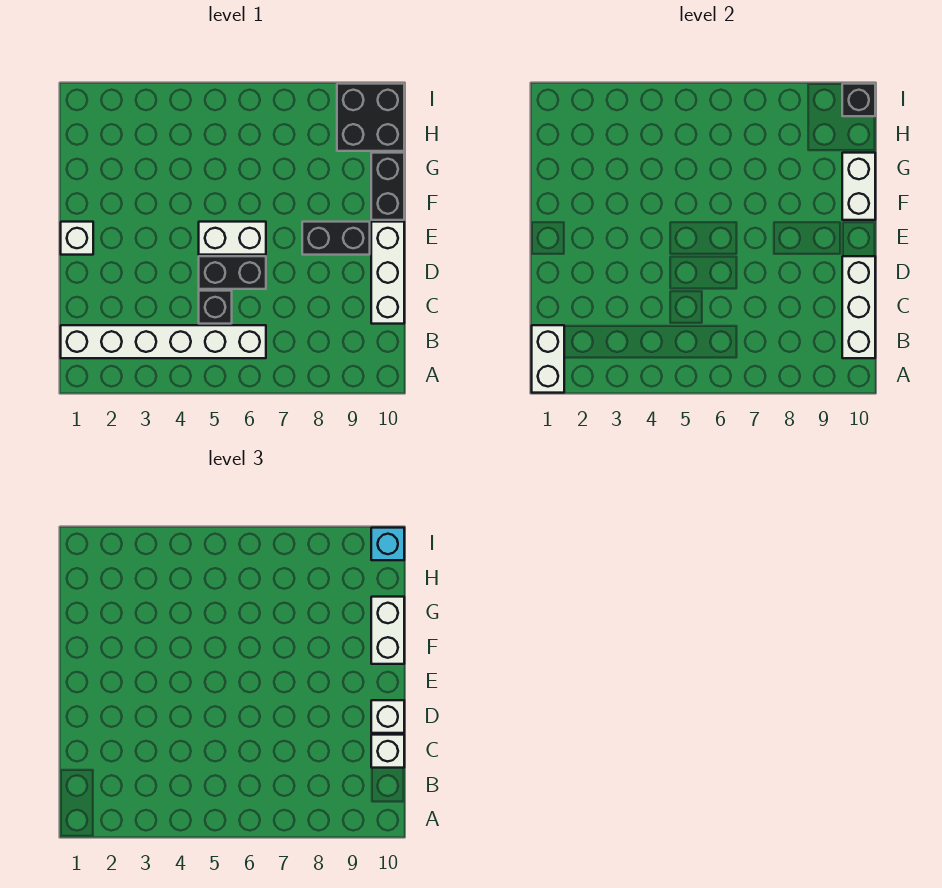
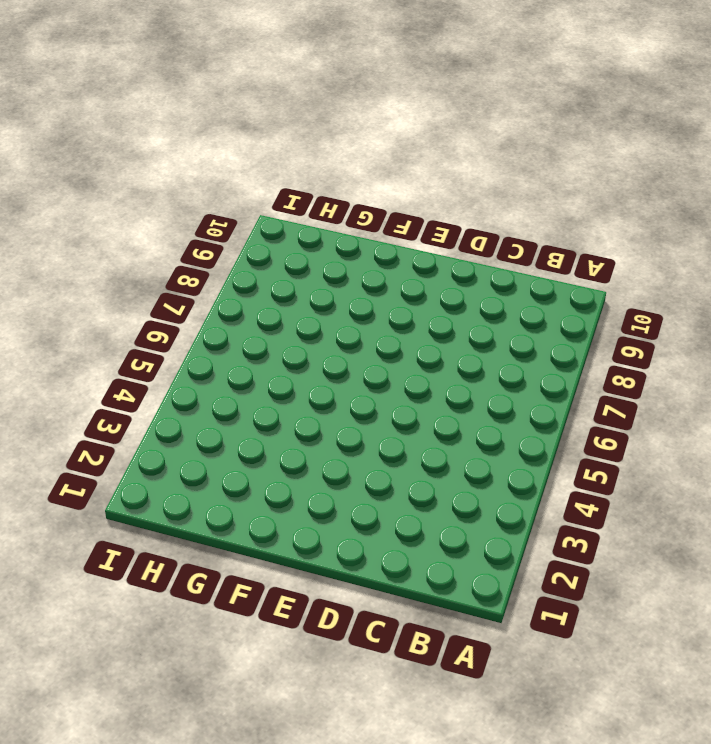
none -> white brick B1:B6 level 1
none -> black brick C5 level 1
none -> white brick C10:E10 level 1

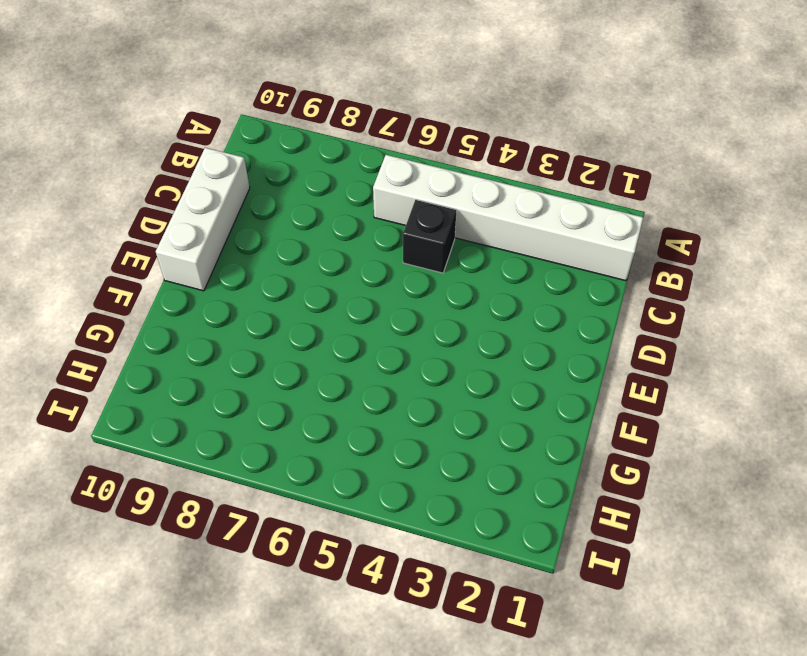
none -> black brick D5:D6 level 1
none -> white brick E1 level 1
none -> white brick E5:E6 level 1

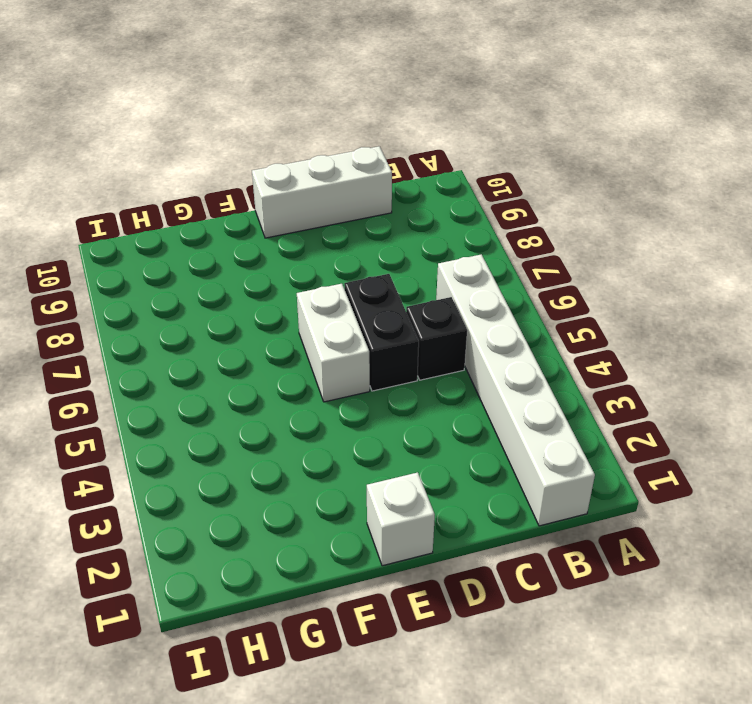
none -> black brick E8:E9 level 1
none -> black brick F10:G10 level 1
none -> black brick H9:I10 level 1

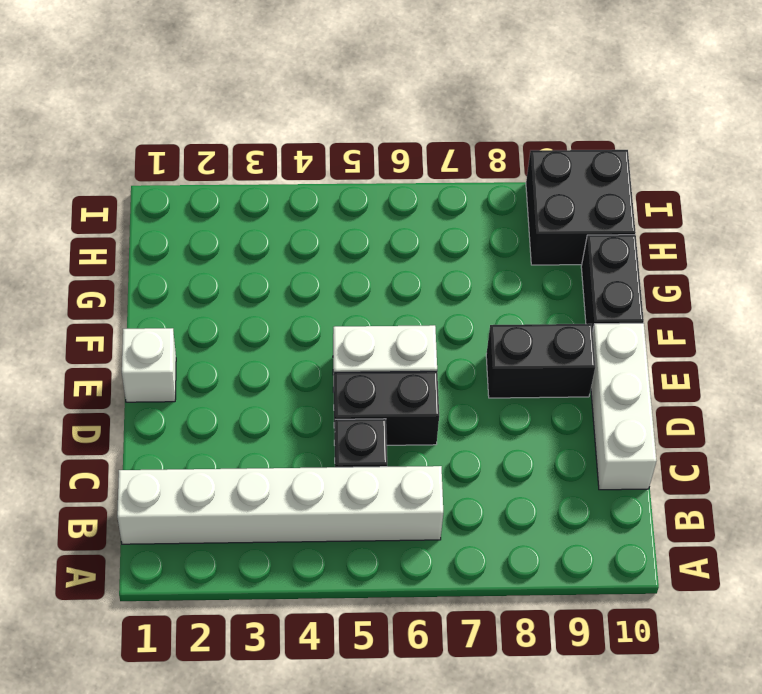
none -> white brick A1:B1 level 2
none -> white brick B10:D10 level 2
none -> white brick F10:G10 level 2

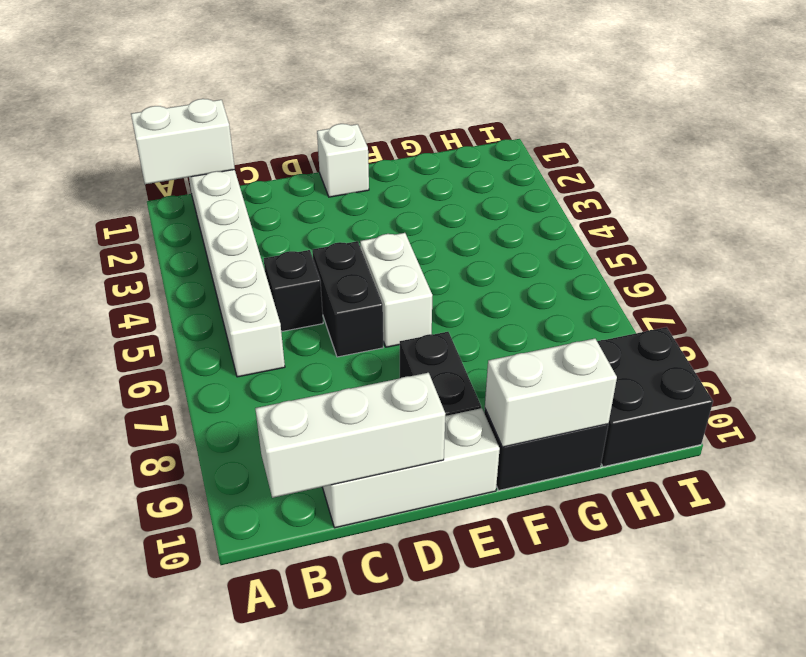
none -> black brick I10 level 2
none -> white brick C10 level 3
none -> white brick D10 level 3

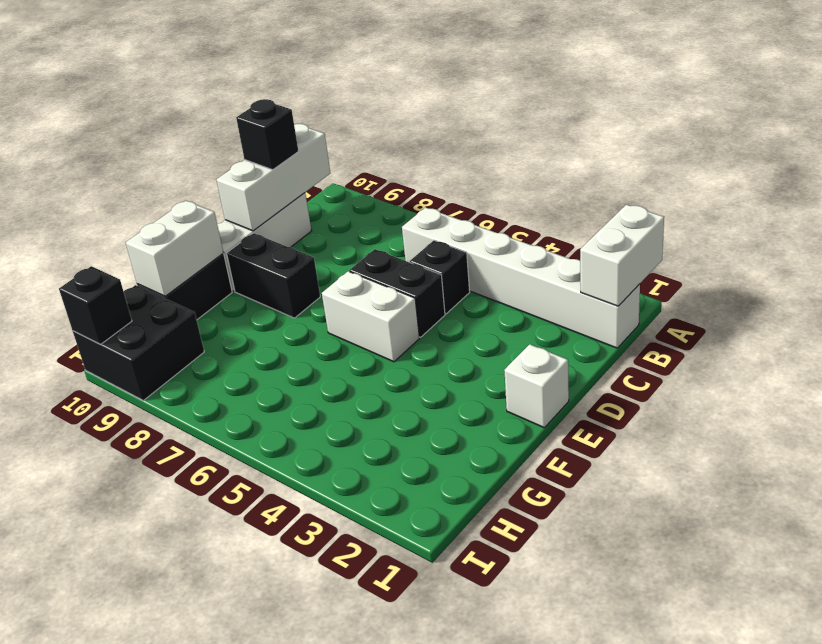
black brick C10 level 3 -> white brick C10 level 3
none -> white brick D10 level 3
none -> white brick F10:G10 level 3
none -> cyan brick I10 level 3

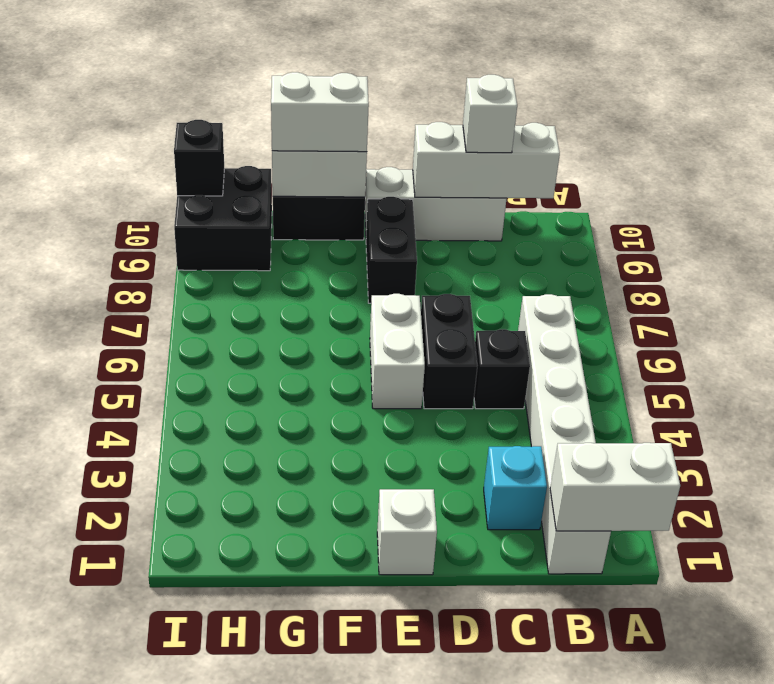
cyan brick C2 level 1 -> cyan brick I10 level 3
none -> white brick D10 level 3

